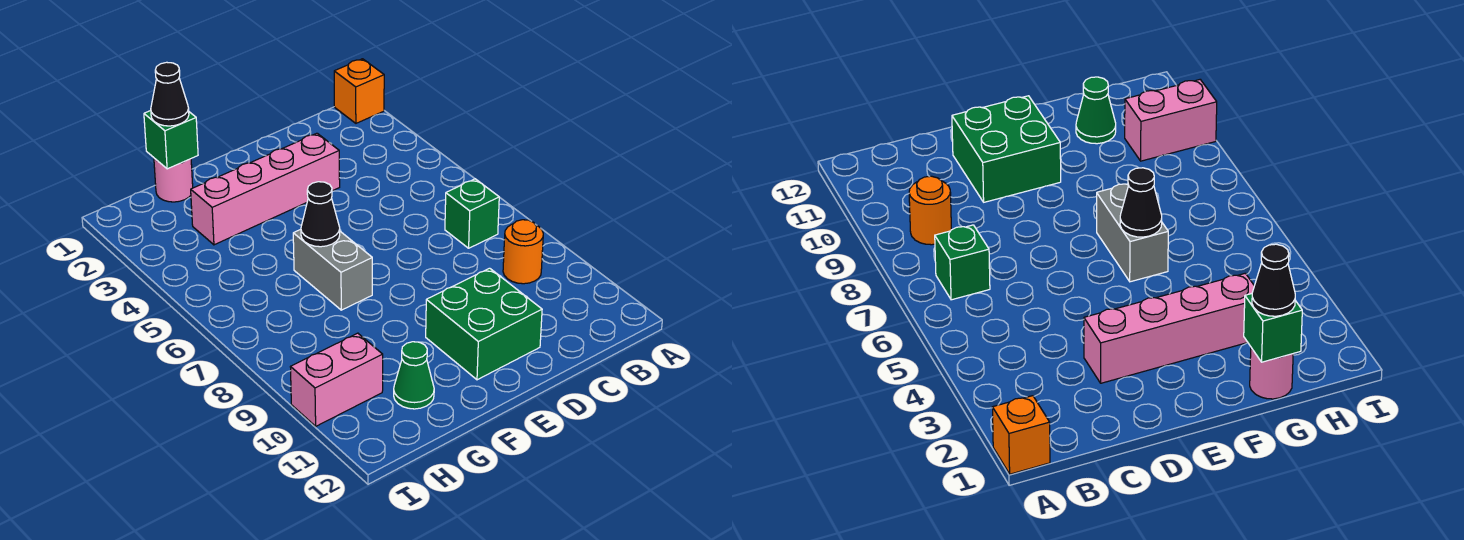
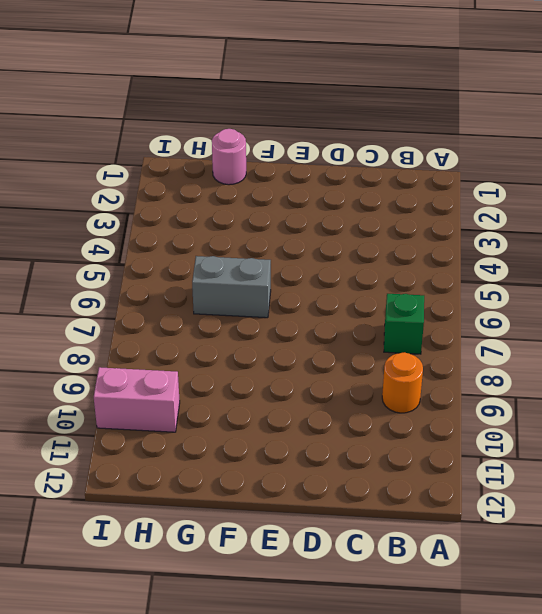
grey brick F6:G6 level 1 -> grey brick F6:F7 level 1
none -> orange brick A1 level 1
none -> pink brick D3:G3 level 1
none -> green brick D10:E11 level 1

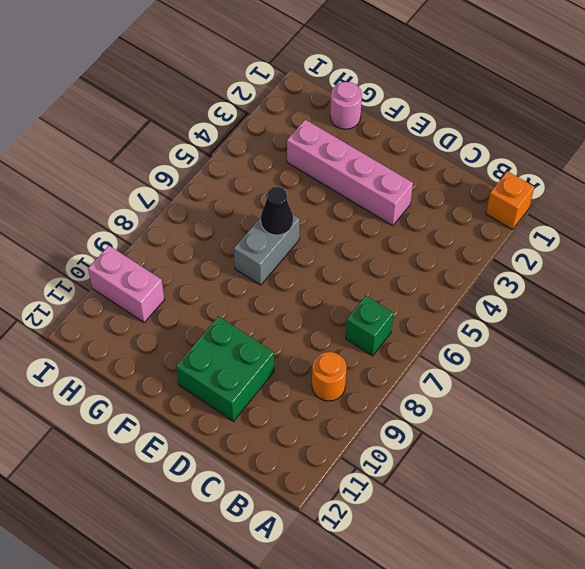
none -> green cone G11 level 1
none -> green brick G1 level 2
none -> black cone G1 level 3

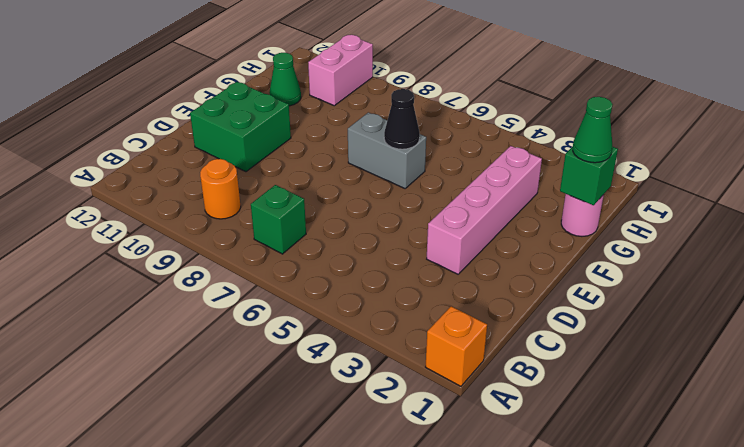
green cone G1 level 3 -> black cone G1 level 3

